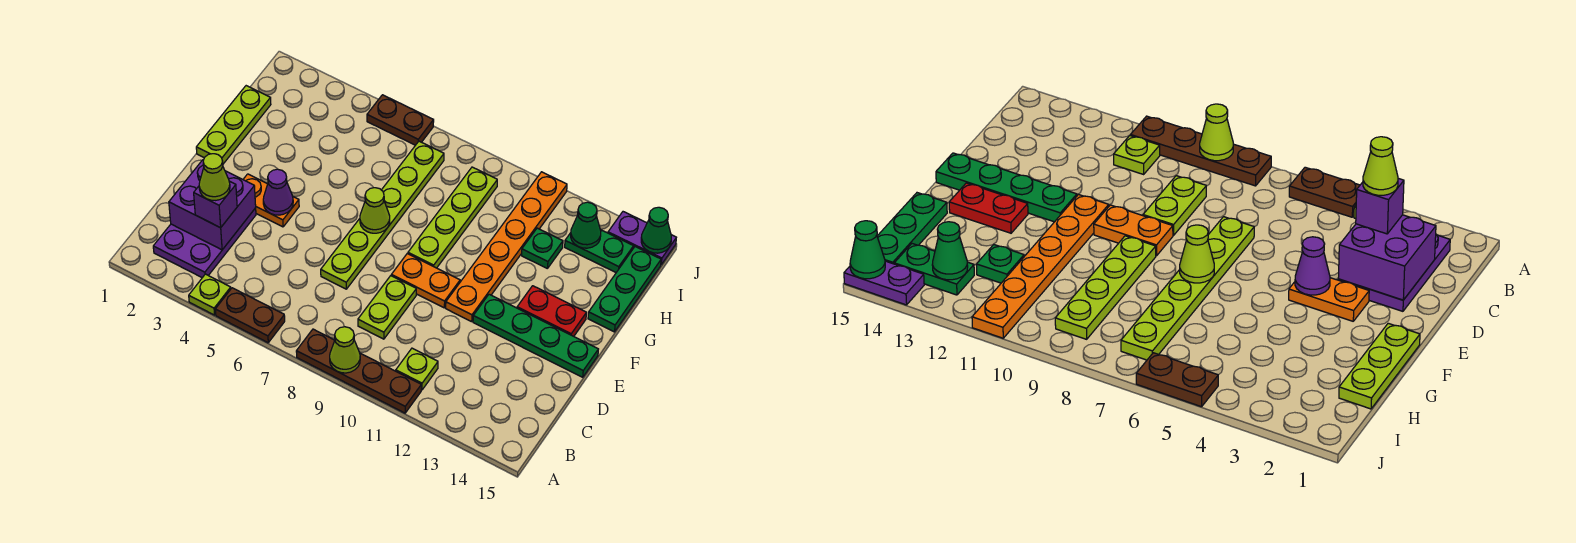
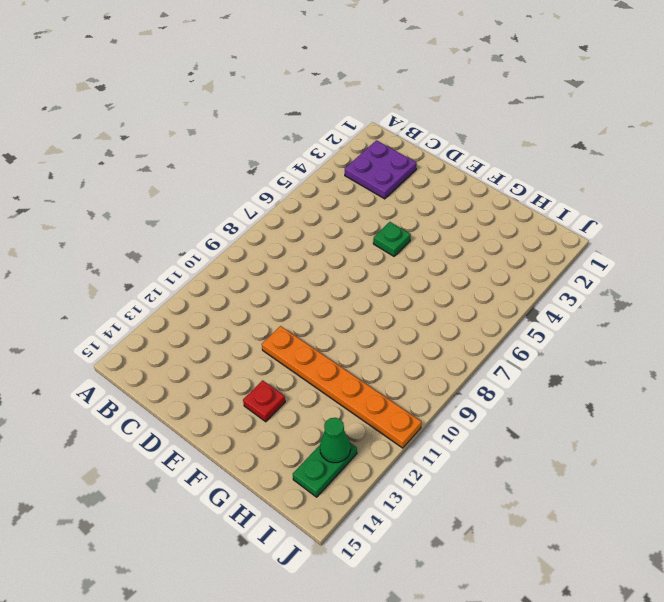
purple plate B2:C3 level 1 -> purple plate B2:D3 level 1
green plate E5 level 1 -> green plate H12 level 1
red plate F13 level 1 -> red plate F13:F14 level 1
none -> lime plate A4 level 1
none -> brown plate A5:A6 level 1
none -> brown plate A8:A11 level 1

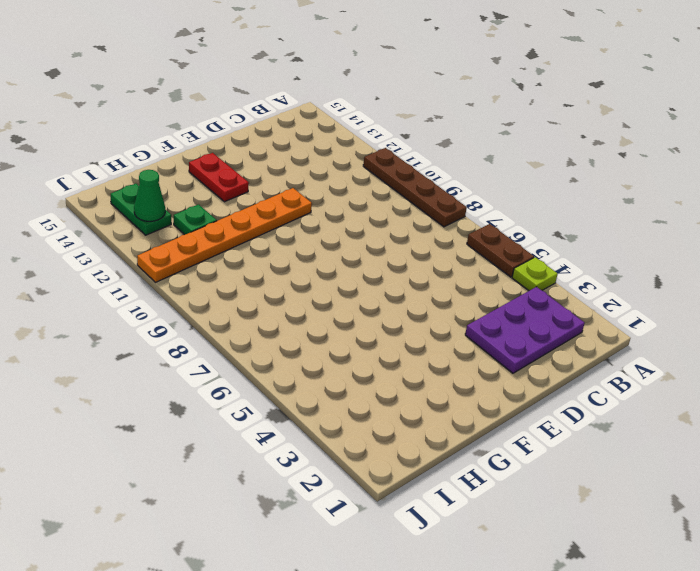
none -> lime plate B11 level 1
none -> lime plate C9:D9 level 1
none -> lime plate D7:I7 level 1

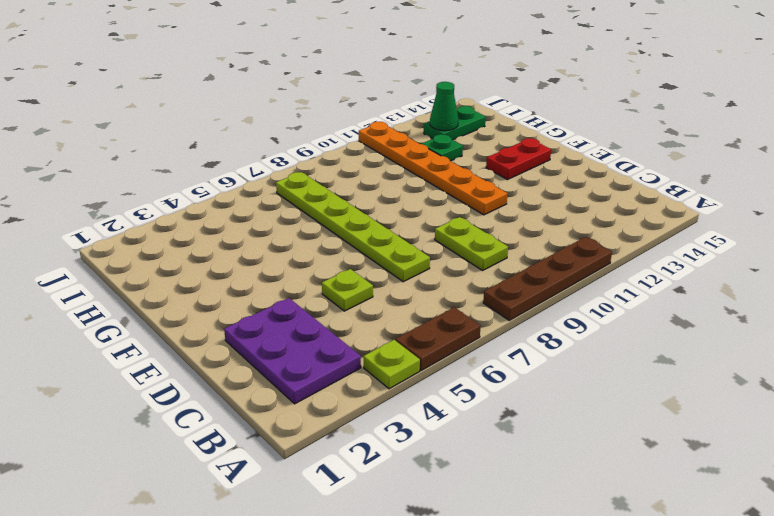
lime plate D5 level 1 -> lime plate B11 level 1
none -> orange plate E3:E4 level 1
none -> orange plate E9:E10 level 1
none -> green plate E12:E15 level 1

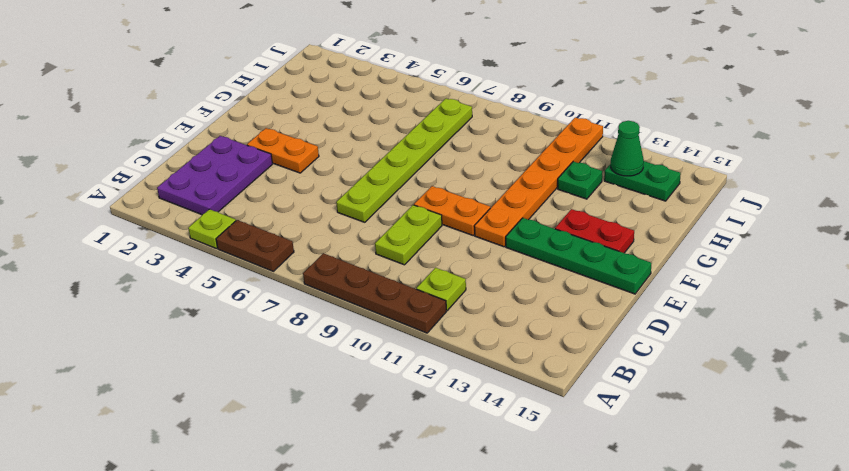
none -> lime plate F1:H1 level 1
none -> lime plate F9:I9 level 1
none -> green plate G15:I15 level 1

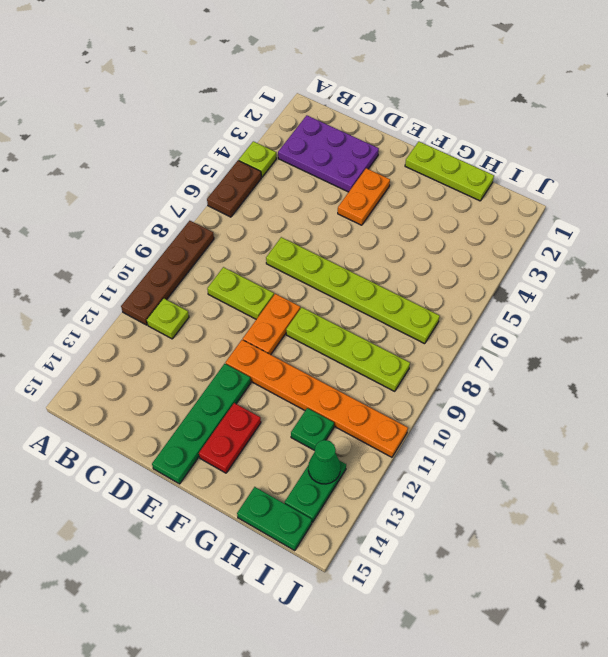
green plate H15:I15 level 1 -> green plate G15:I15 level 1
none -> brown plate J5:J6 level 1
none -> purple plate J14:J15 level 1
none -> lime cone A9 level 2

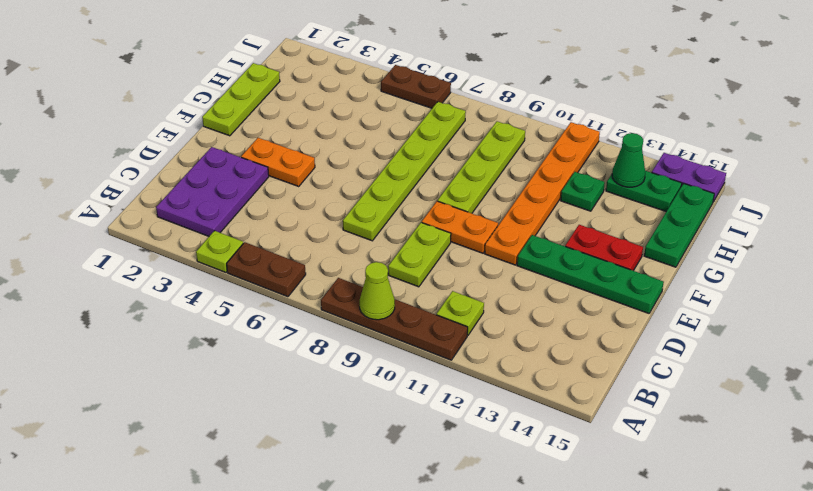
none -> purple brick C2:D3 level 2
none -> purple cone E4 level 2
none -> lime cone F7 level 2

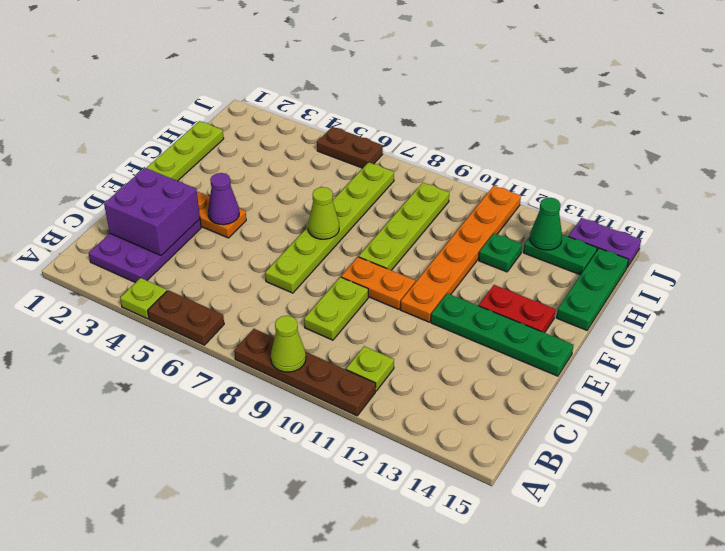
none -> green cone J15 level 2
none -> purple brick C3 level 3
none -> lime cone C3 level 4

